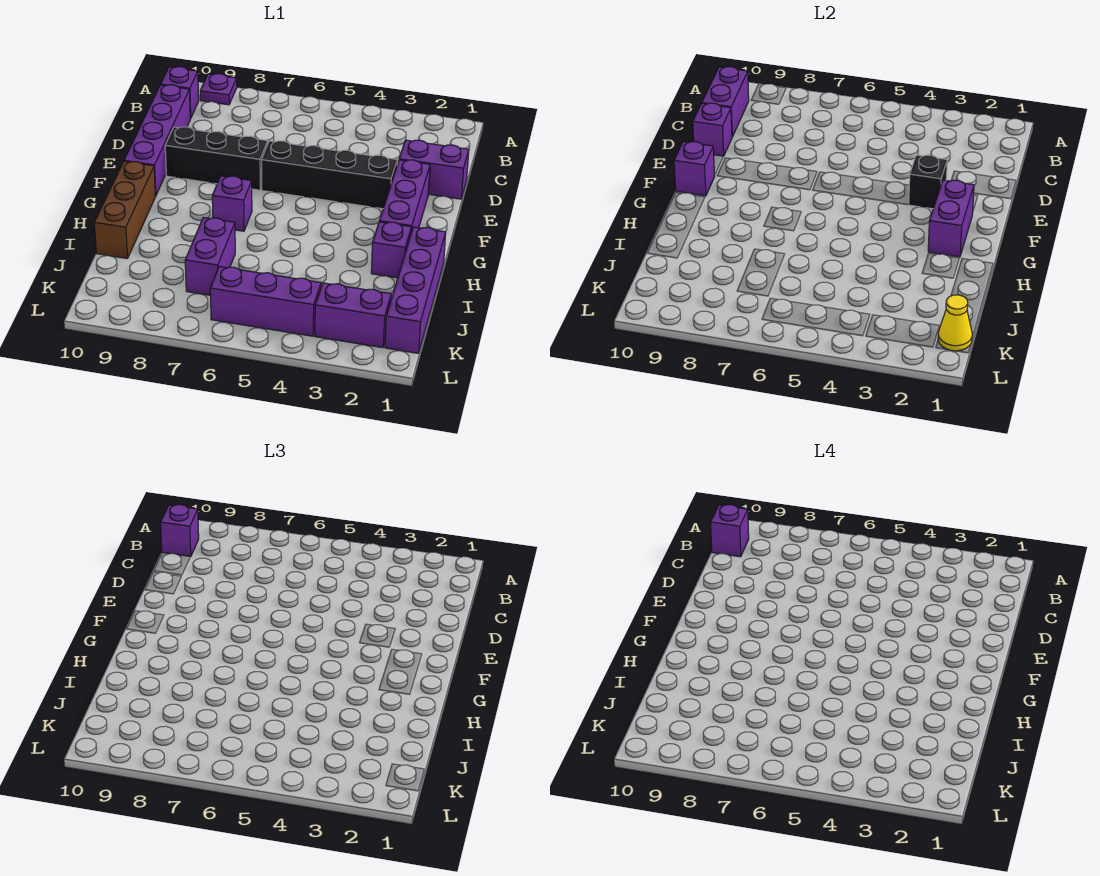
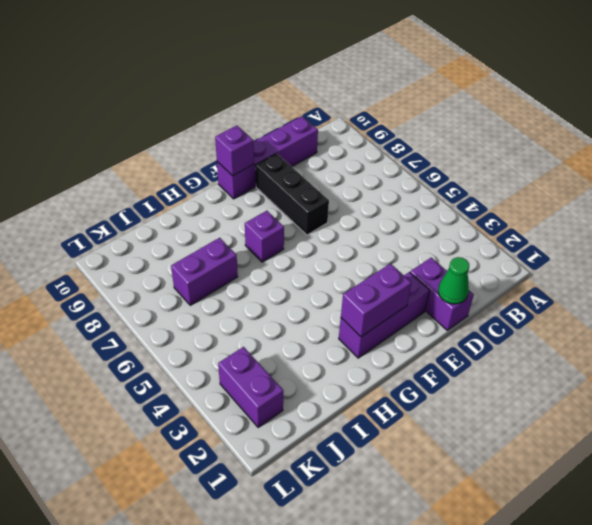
green cone D1 level 2 -> none
none -> purple plate A9 level 1
none -> purple brick B10 level 1
none -> black brick E3:E6 level 1

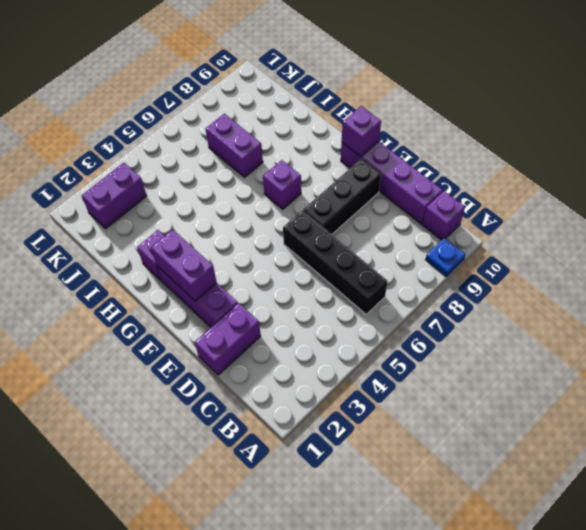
blue plate A9 level 1 -> purple plate A9 level 1
black brick B6:E6 level 1 -> black brick E3:E6 level 1
none -> brown brick G10:I10 level 1
none -> purple brick H1:K1 level 1
none -> purple brick K4:K6 level 1

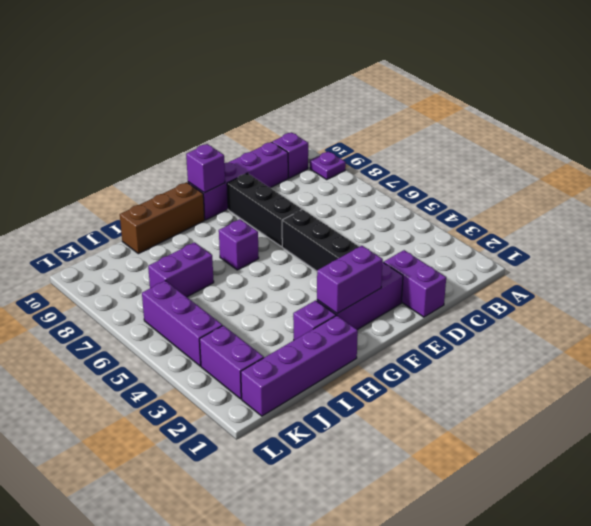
none -> purple brick B10:C10 level 2
none -> purple brick D10 level 2
none -> black brick E3 level 2

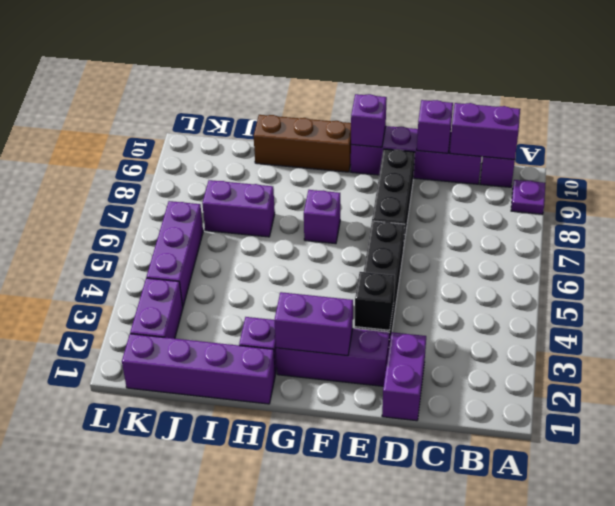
none -> yellow cone K1 level 2
none -> purple brick B10 level 3
none -> purple brick B10 level 4

